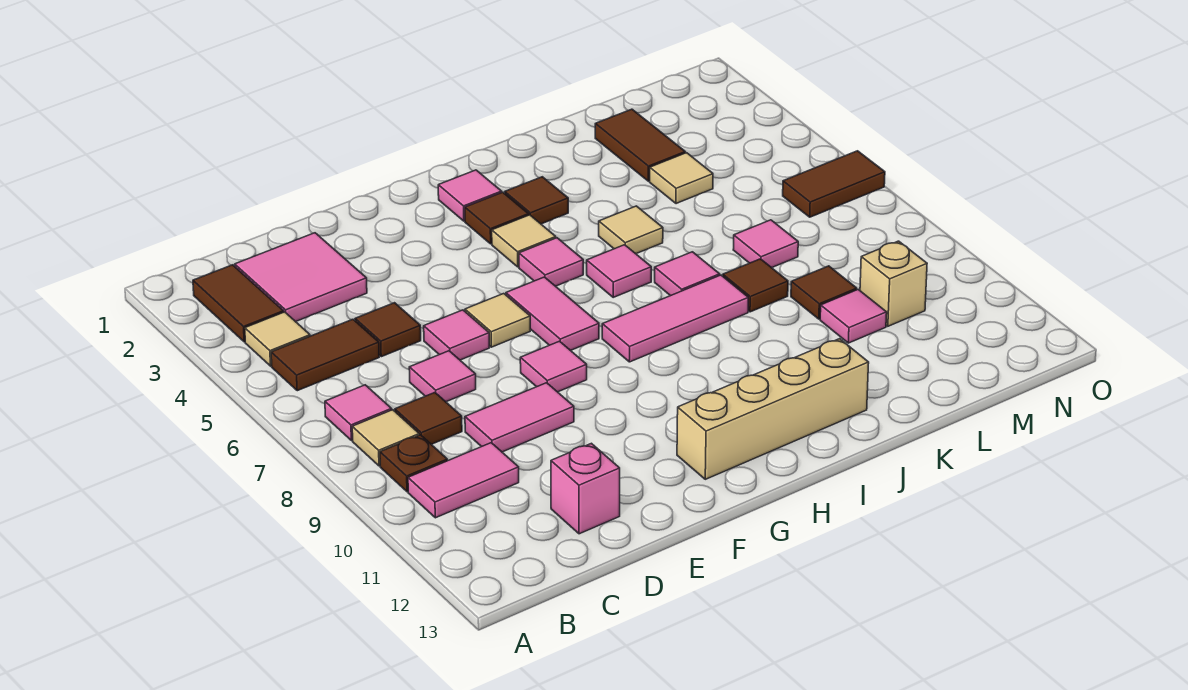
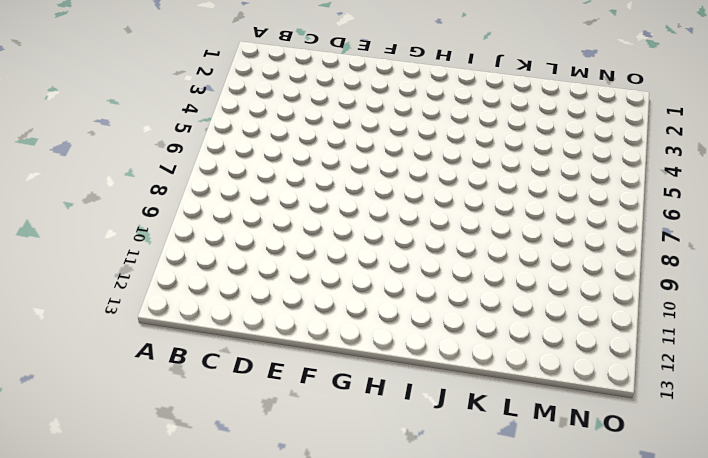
none -> brown tile B2:B3 level 1
none -> tan tile B4 level 1
none -> brown tile B5:C5 level 1
none -> pink tile B7 level 1

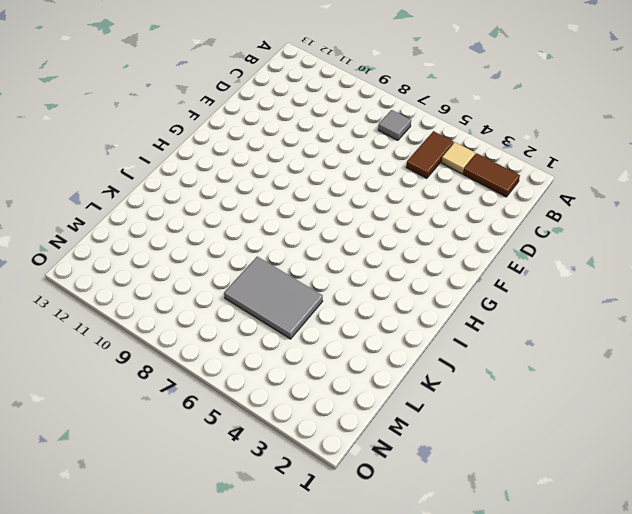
grey tile B7 level 1 -> pink tile B7 level 1
grey tile K5:L7 level 1 -> pink tile L7 level 1
none -> tan tile B8 level 1
none -> brown plate B9 level 1
none -> pink tile B10:C10 level 1
none -> pink tile C2:D3 level 1

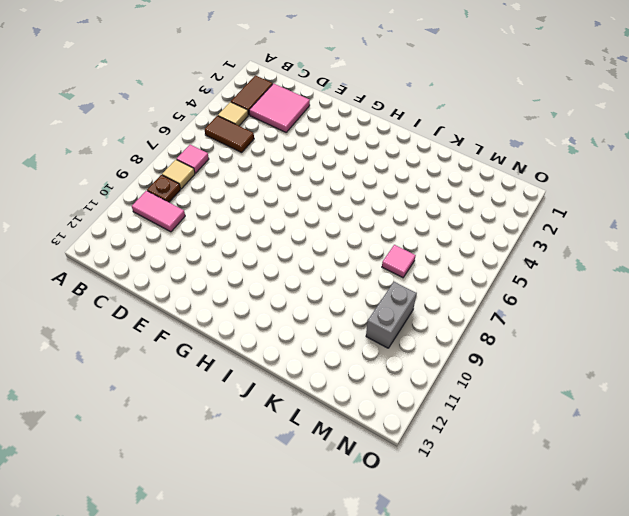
grey brick M9:M10 level 1 -> tan brick M10 level 1
none -> brown tile C8 level 1
none -> brown tile D5 level 1
none -> pink tile D7 level 1
none -> pink tile D9:E9 level 1

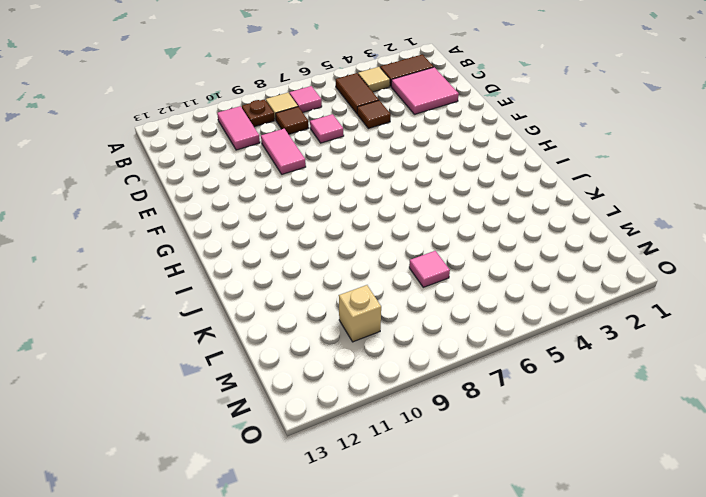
none -> pink brick D12 level 1
none -> pink tile E6 level 1
none -> tan tile F6 level 1
none -> pink tile F8 level 1

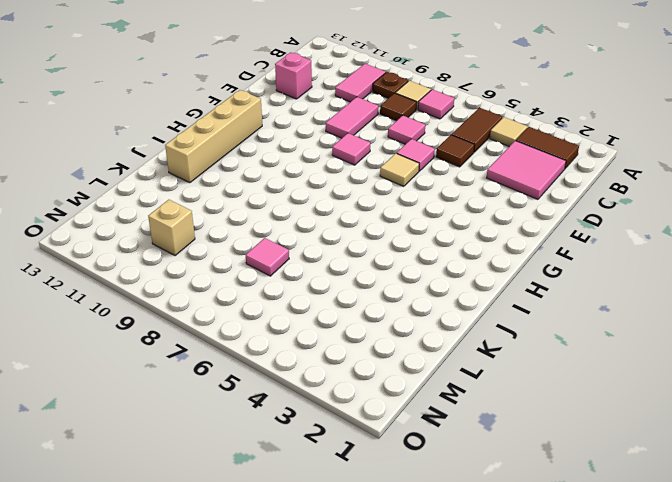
none -> pink tile G6:G7 level 1
none -> pink tile H2 level 1
none -> brown tile H3 level 1
none -> tan tile H4 level 1

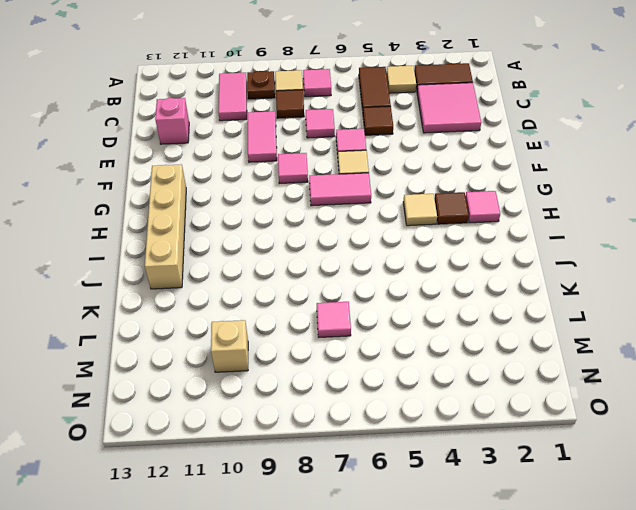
none -> pink tile H5 level 1
none -> pink tile H8:J8 level 1
none -> brown tile I3 level 1
none -> pink tile I6 level 1

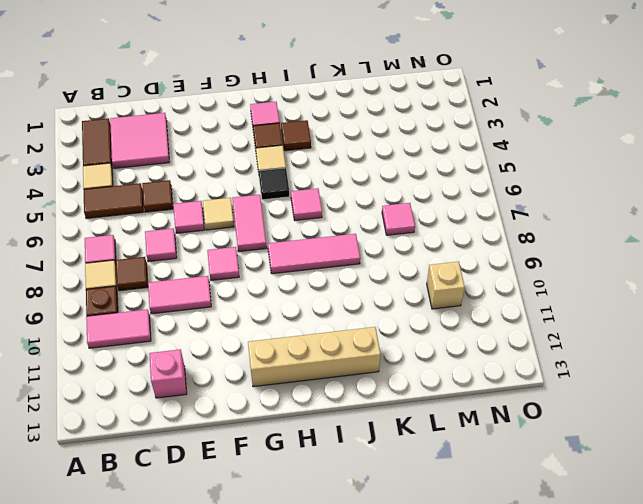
black tile H5 level 1 -> pink tile H5 level 1
none -> tan tile J5 level 1
none -> pink tile J7 level 1
none -> brown tile K8 level 1
none -> brown tile L2:L3 level 1

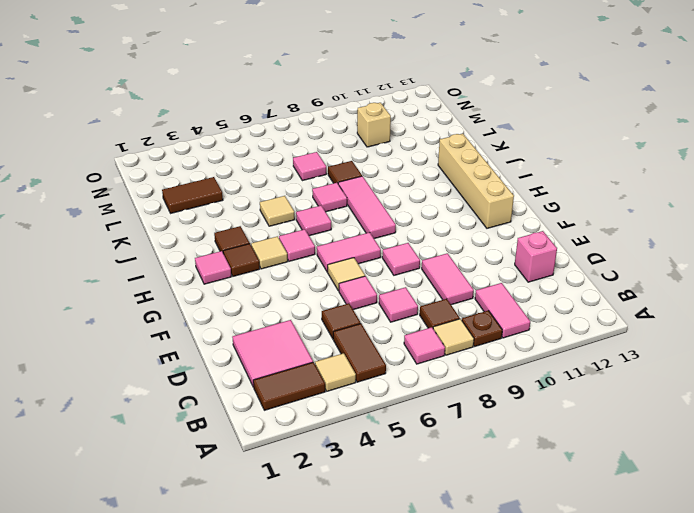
none -> tan tile L4 level 1
none -> brown tile L9 level 1
none -> pink tile L10 level 1
none -> brown tile N6:O6 level 1

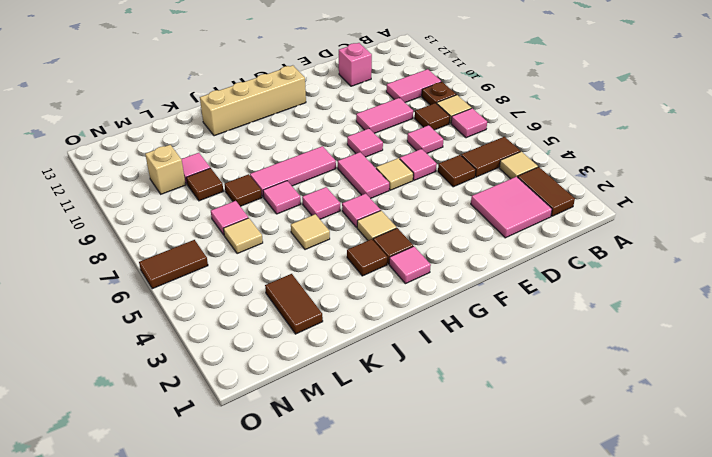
tan tile L6 level 1 -> tan tile L4 level 1

